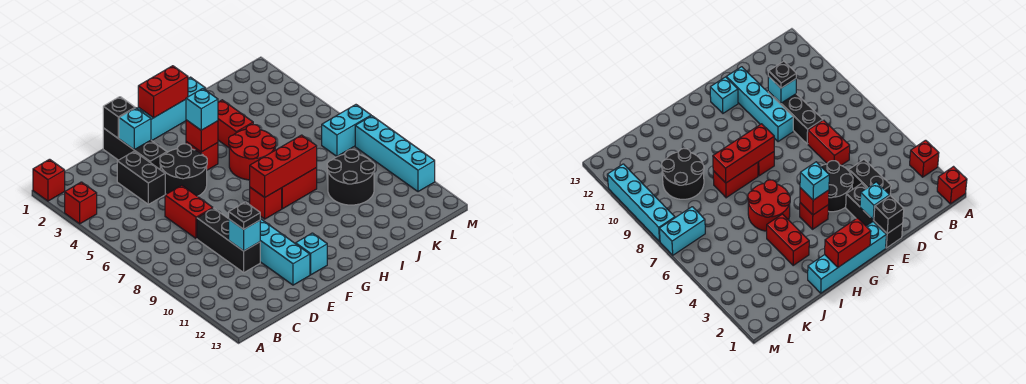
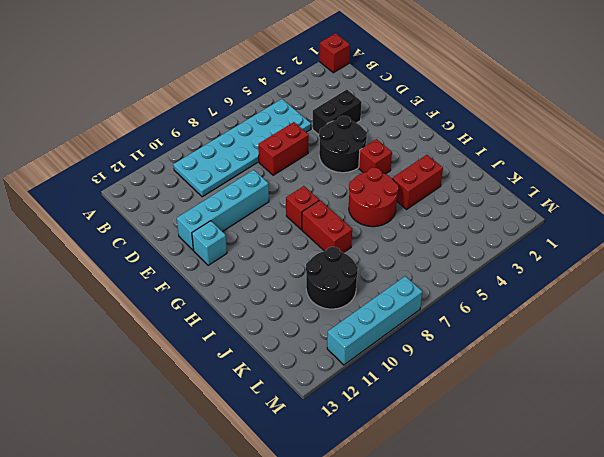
cyan plate B5:C10 level 1 -> none
none -> red brick A3 level 1
none -> black brick D8:D10 level 1
none -> black brick E1:E3 level 1

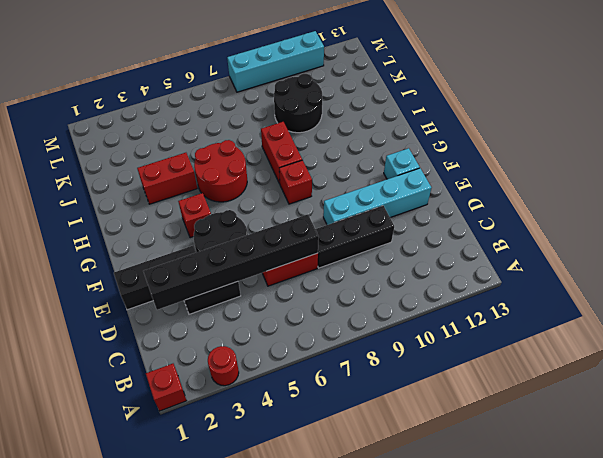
red round brick A3 level 1 -> red brick A3 level 1
black brick D2:D7 level 2 -> none
none -> cyan brick F1:I1 level 1
none -> cyan brick L7:M7 level 1
none -> cyan brick D10 level 2

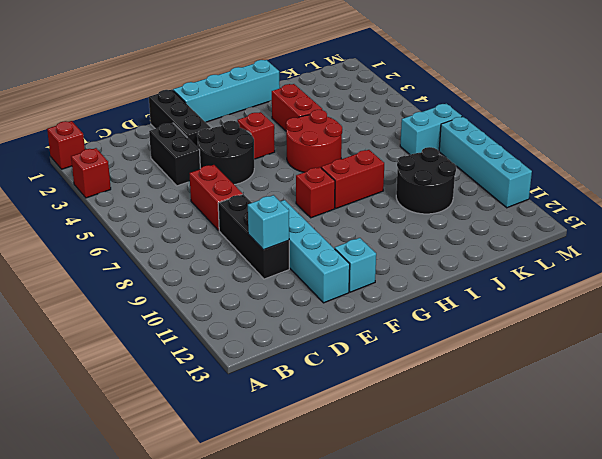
none -> black brick E1 level 2
none -> cyan brick E2 level 2
none -> red brick G1:H1 level 2

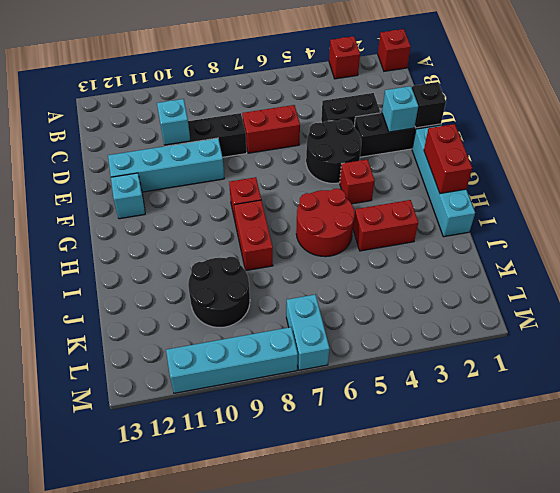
none -> red brick G4 level 2
none -> red brick G8:I8 level 2
none -> black plate D10 level 3

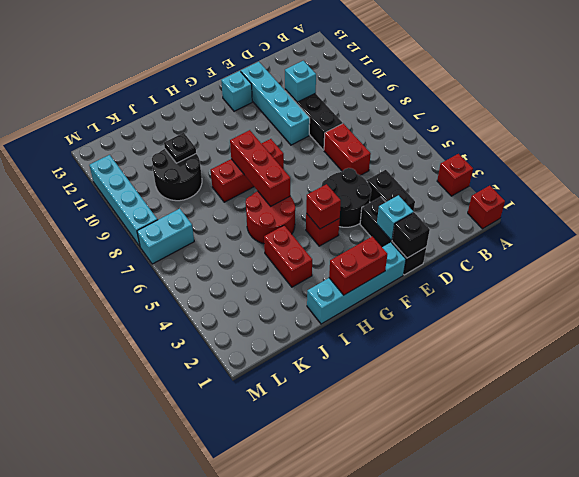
red brick H6:H8 level 2 -> red brick G8:I8 level 2
black plate J10 level 2 -> black plate D10 level 3
none -> cyan brick G4 level 3

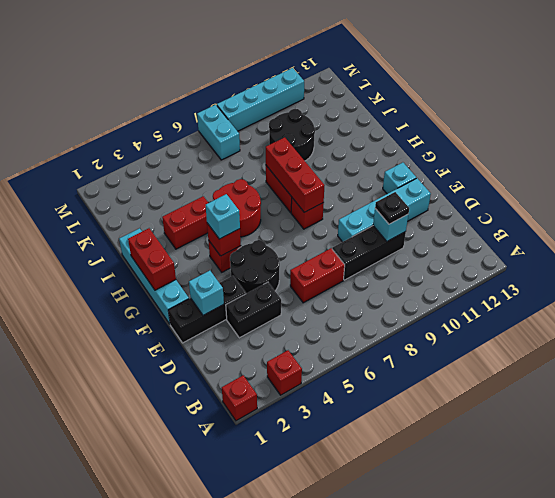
none -> black brick E1 level 2

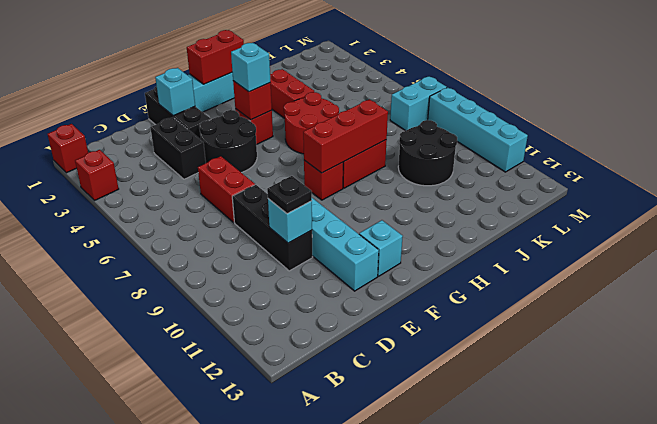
none -> black brick E1 level 2

